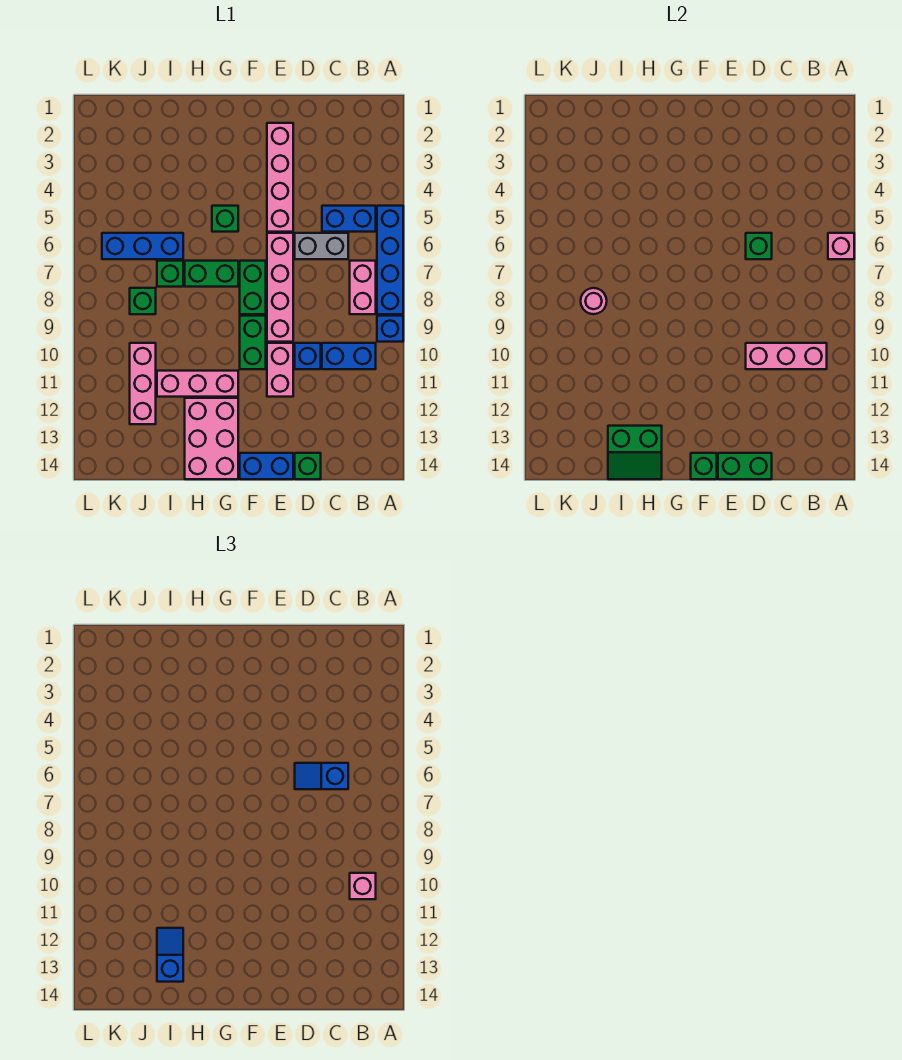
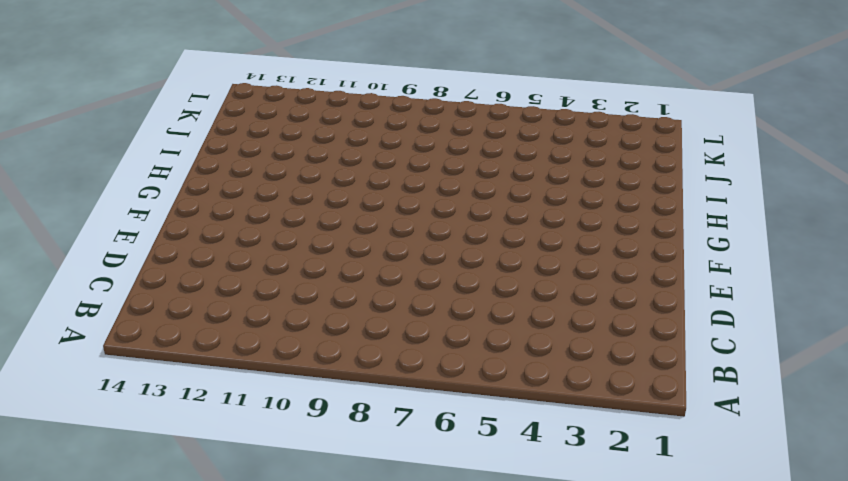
none -> blue brick A5:A8 level 1
none -> blue brick A9 level 1
none -> blue brick B5:C5 level 1
none -> pink brick B7:B8 level 1

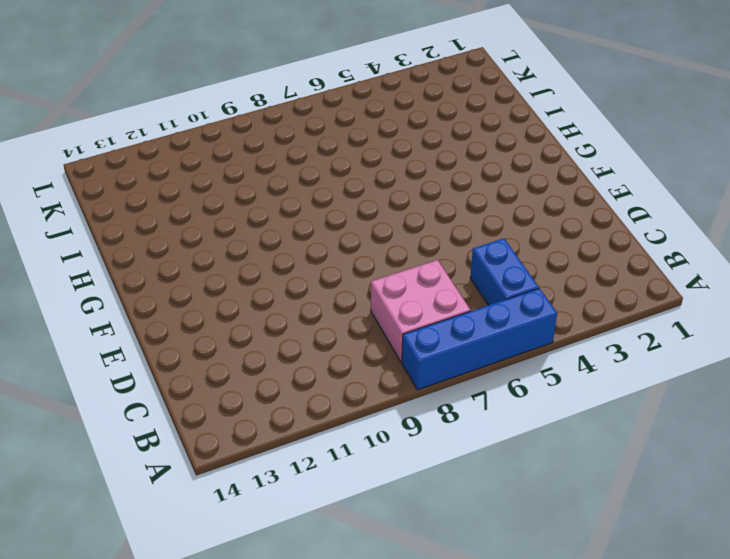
pink brick B7:C8 level 1 -> pink brick B7:B8 level 1
none -> blue brick A9 level 1
none -> blue brick B10:C10 level 1
none -> grey brick C6:D6 level 1
none -> blue brick D10 level 1

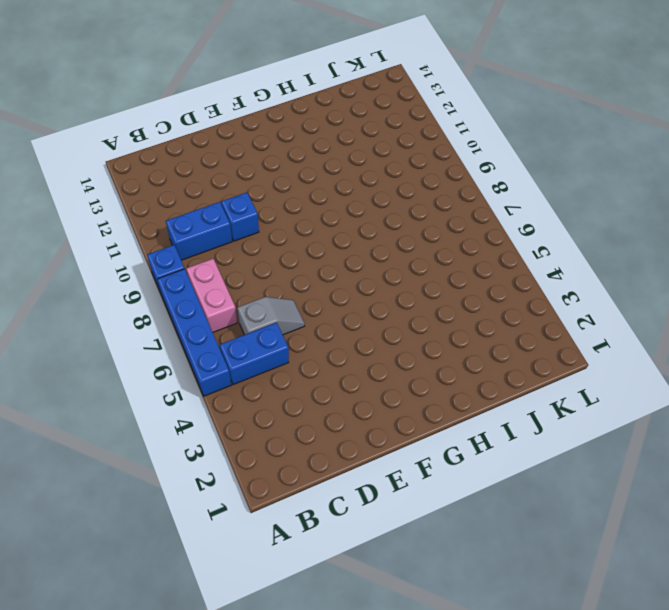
grey slope C6:D6 level 1 top C -> grey brick C6:D6 level 1
none -> green brick D14 level 1
none -> pink brick E2:E5 level 1
none -> pink brick E6:E9 level 1
none -> pink brick E10:E11 level 1

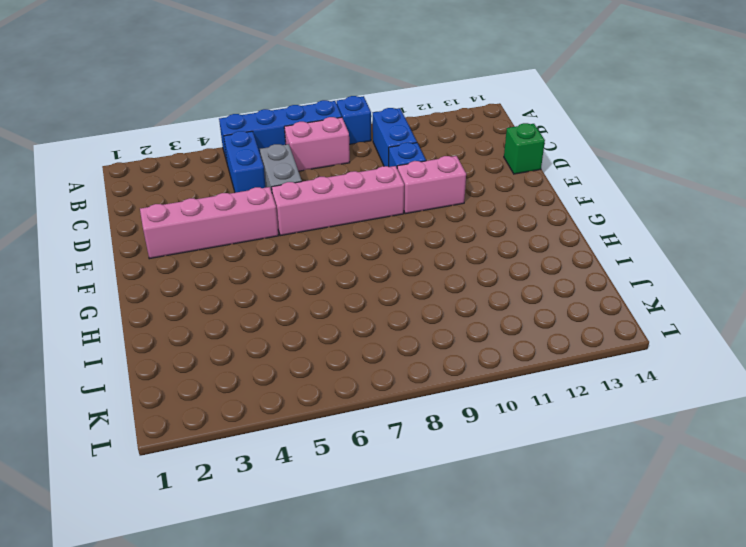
none -> blue brick E14:F14 level 1
none -> green brick F7:F8 level 1
none -> green brick F9:F10 level 1
none -> green brick G5 level 1

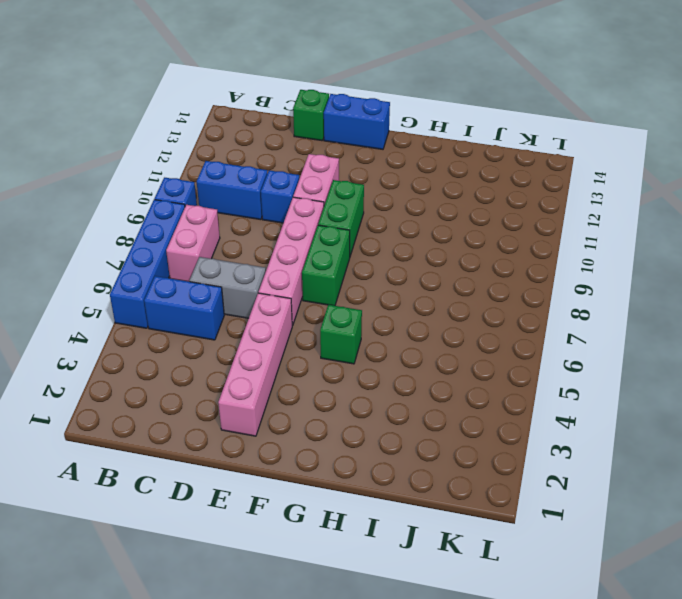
none -> green brick G7:H7 level 1
none -> pink brick G11:I11 level 1
none -> pink brick G12:H14 level 1
none -> blue brick I6:K6 level 1

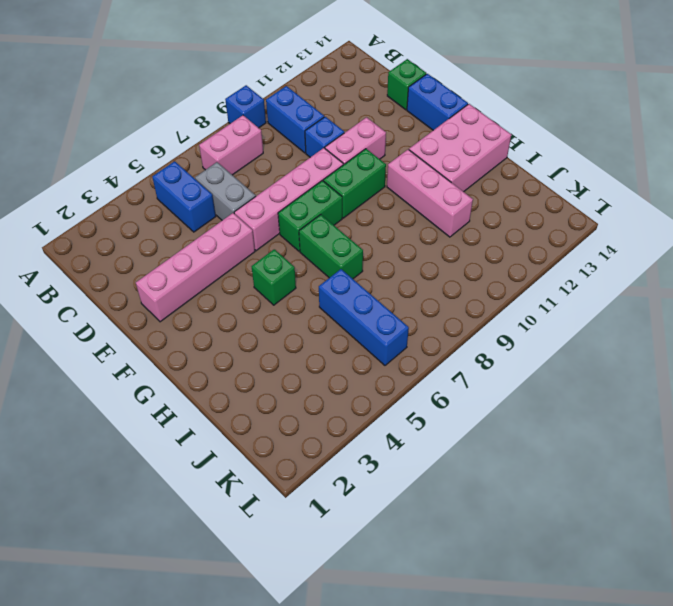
none -> blue brick A5:A8 level 1
none -> green brick I7 level 1
none -> green brick J8 level 1
none -> pink brick J10:J12 level 1

